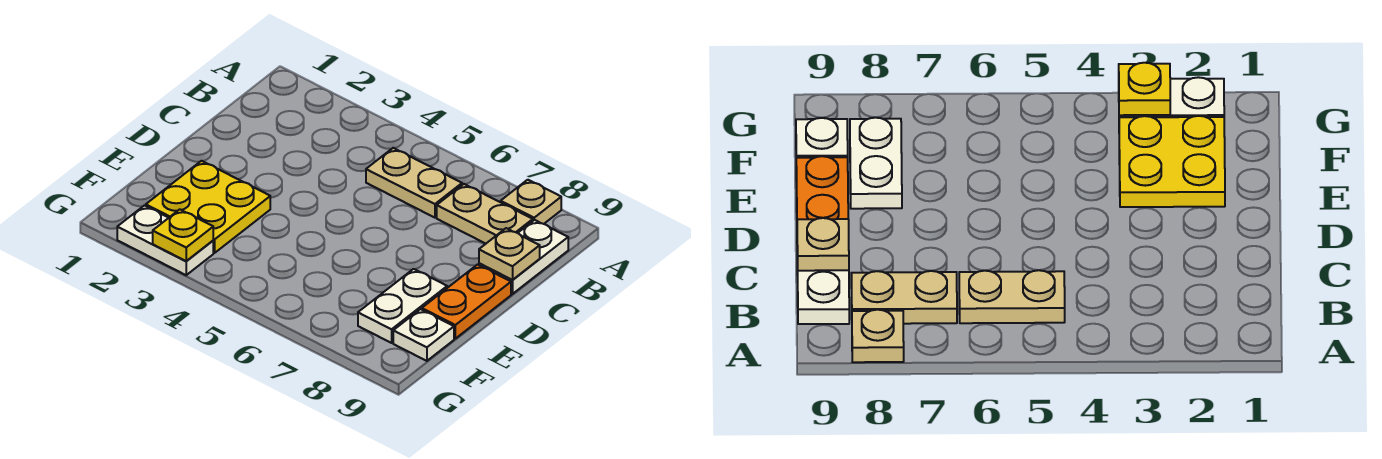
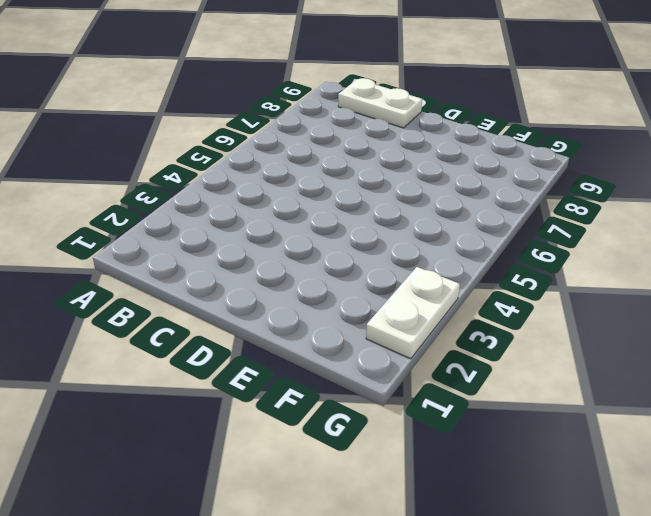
none -> tan plate A8 level 1
none -> tan plate B5:B6 level 1

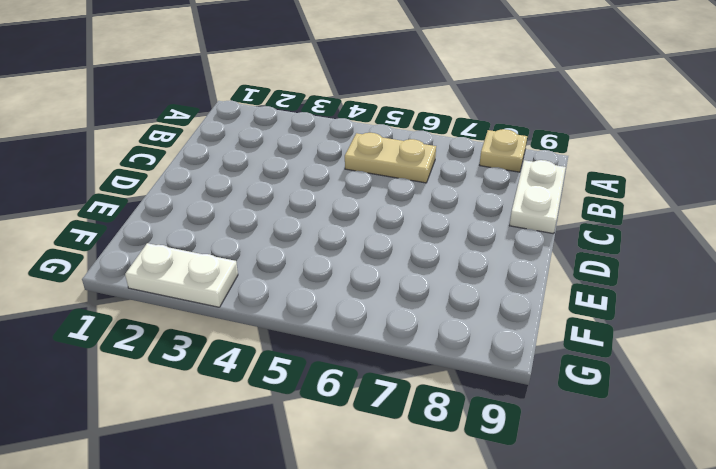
none -> tan plate B7:B8 level 1
none -> orange plate D9:E9 level 1

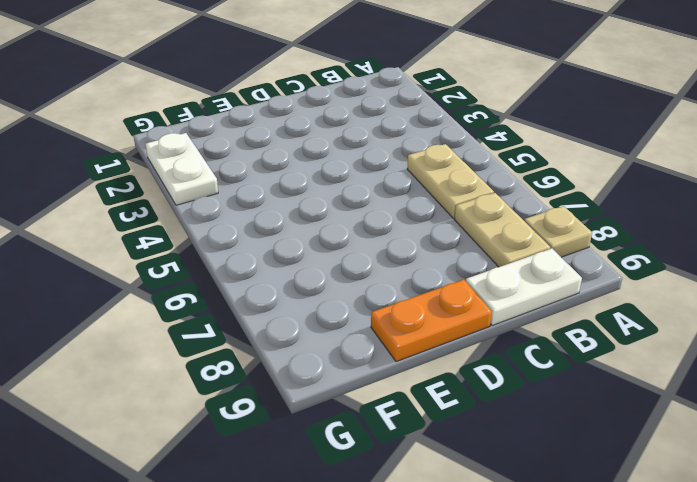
none -> yellow plate E2:F3 level 1
none -> white plate E8:F8 level 1

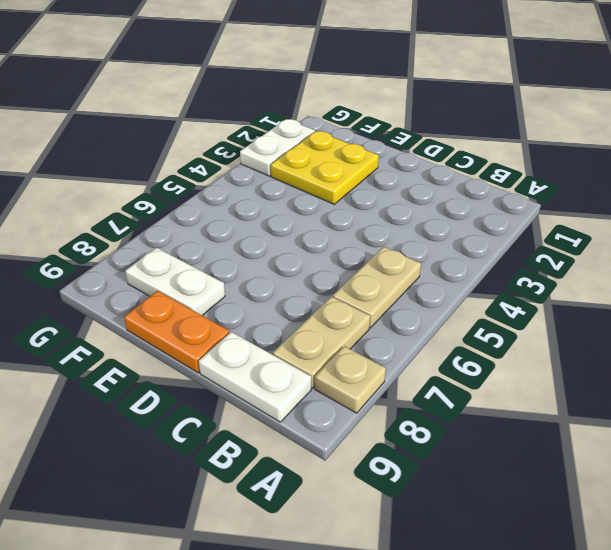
none -> white plate F9 level 1
none -> tan plate C9 level 2

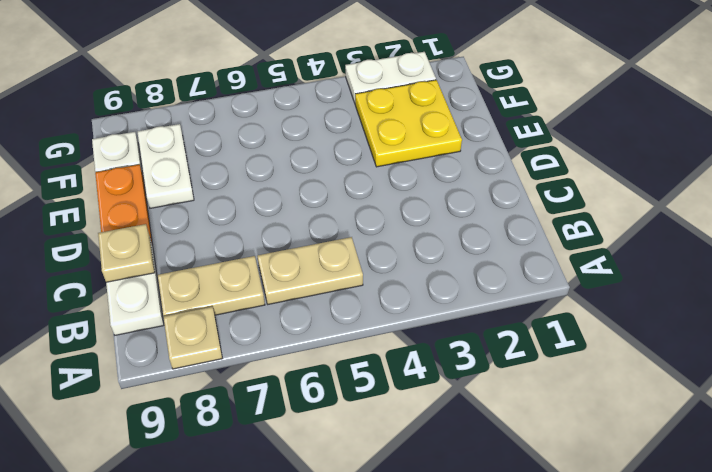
none -> yellow plate G3 level 2

